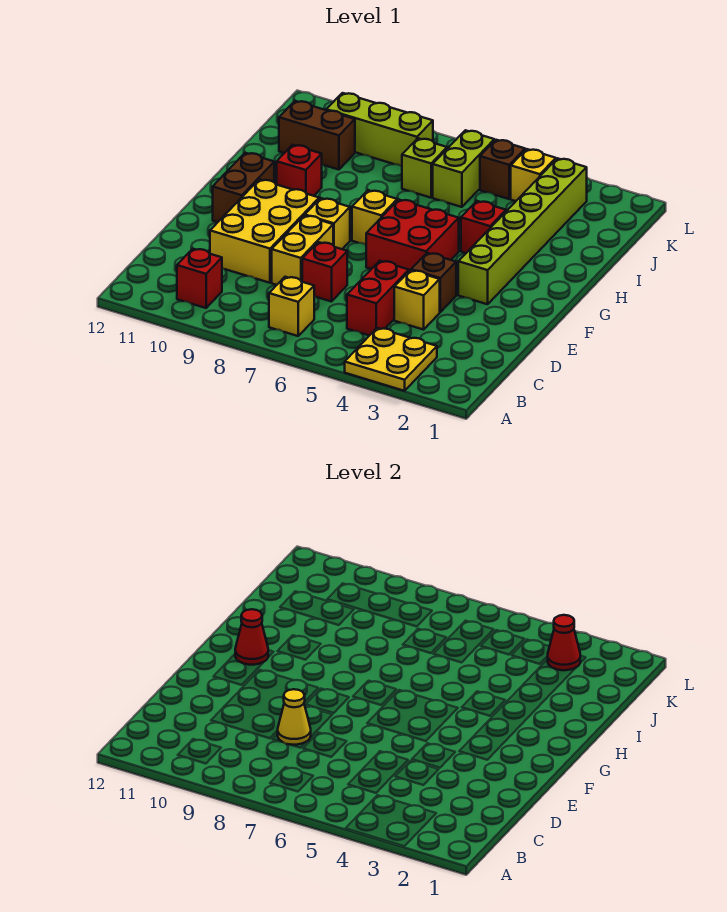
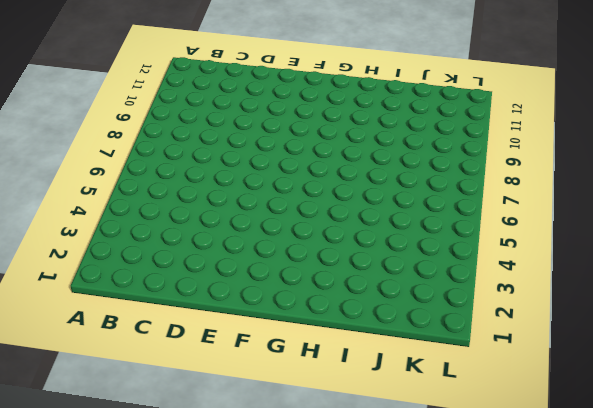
none -> yellow plate A3:B4 level 1
none -> yellow brick B7 level 1
none -> red brick B10 level 1

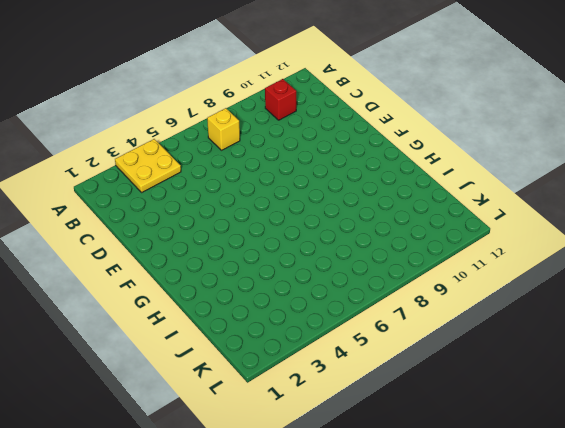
none -> red brick C5:D5 level 1
none -> yellow brick D4 level 1
none -> red brick D7 level 1

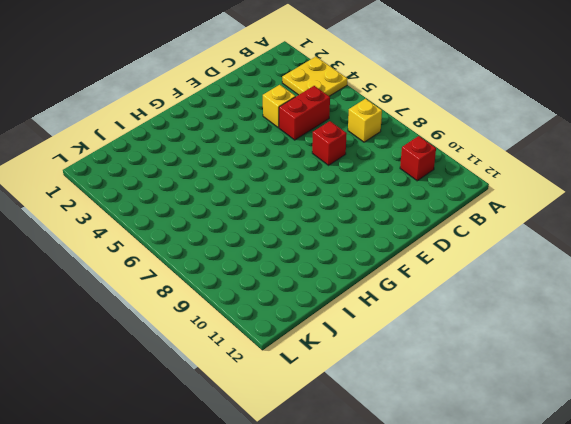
none -> yellow brick D8:E8 level 1
none -> yellow brick D9:F10 level 1
none -> brown brick E4 level 1

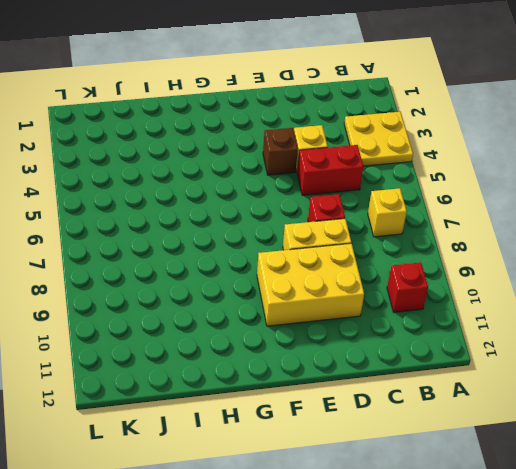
none -> lime brick F3:K3 level 1
none -> red brick F5:G6 level 1
none -> yellow brick F8 level 1

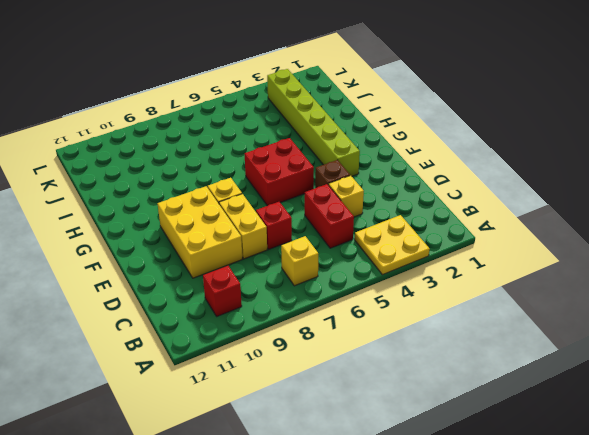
none -> brown brick F11:G11 level 1
none -> yellow brick G7 level 1
none -> red brick H4 level 1

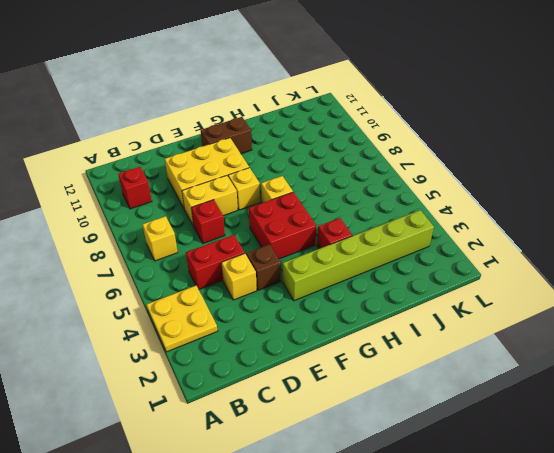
none -> red brick H10 level 1
none -> lime brick J6:K6 level 1
none -> lime brick J7 level 1

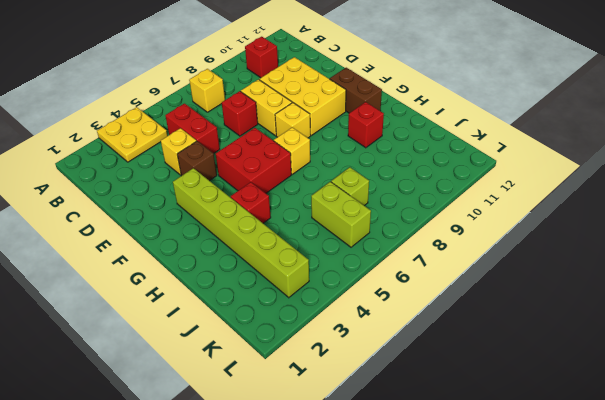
none -> brown brick J10:J11 level 1
none -> yellow brick K4 level 1
none -> brown brick K5 level 1

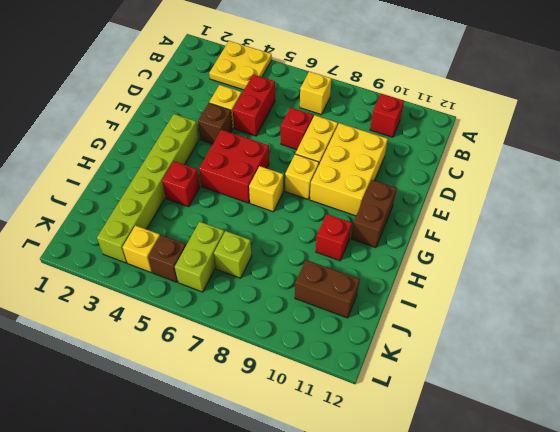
none -> lime brick K8:K10 level 1
none -> yellow cone D8 level 2
none -> red cone G11 level 2

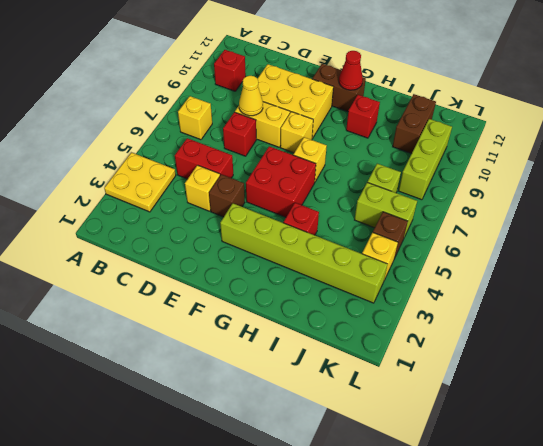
none -> red cone K3 level 2

